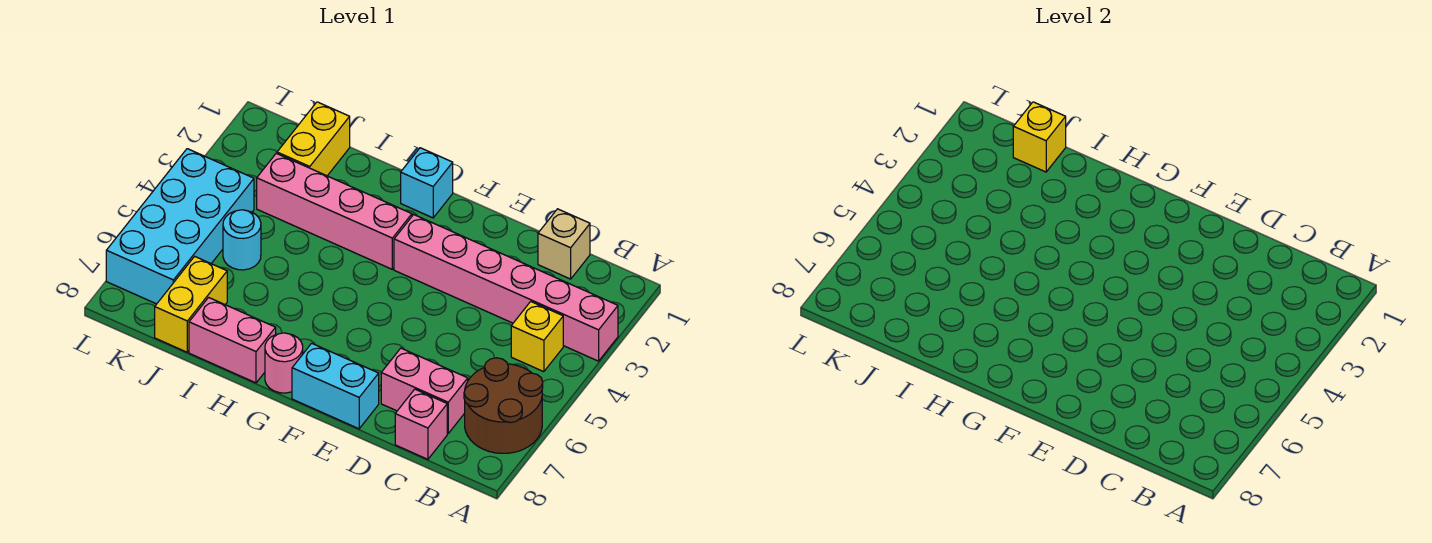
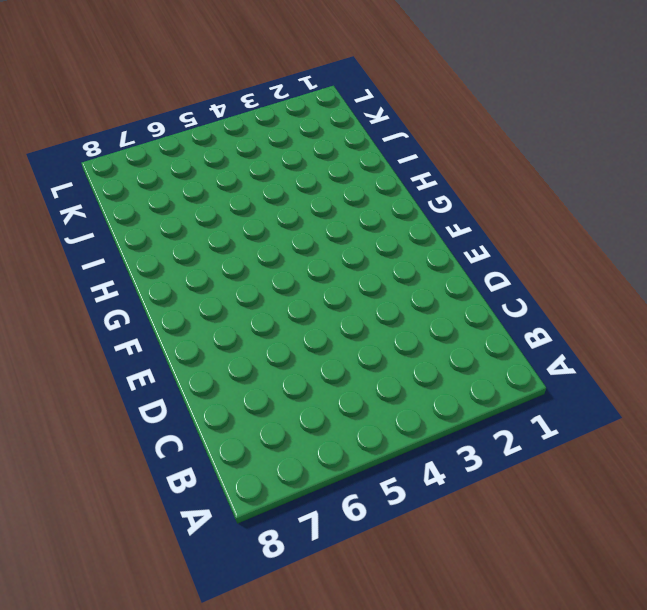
none -> pink brick A3:F3 level 1
none -> brown round brick A6:B7 level 1
none -> yellow brick B4 level 1

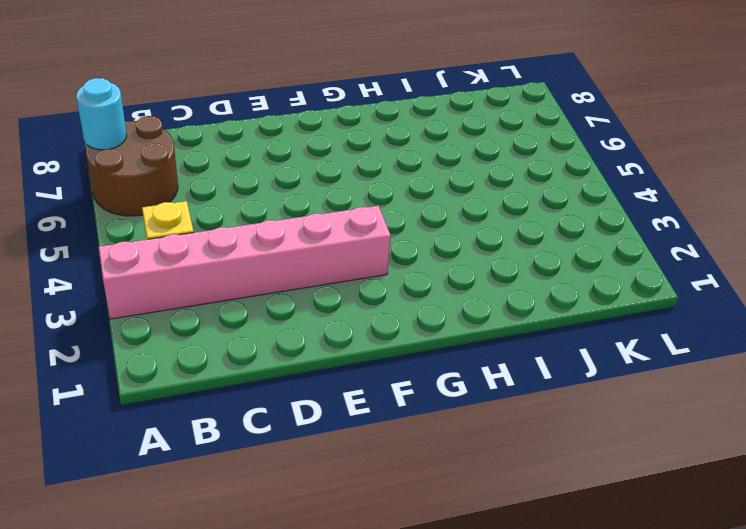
cyan round brick A7 level 2 -> cyan round brick J5 level 1
none -> tan brick C1 level 1
none -> pink brick C7:D7 level 1
none -> pink brick C8 level 1

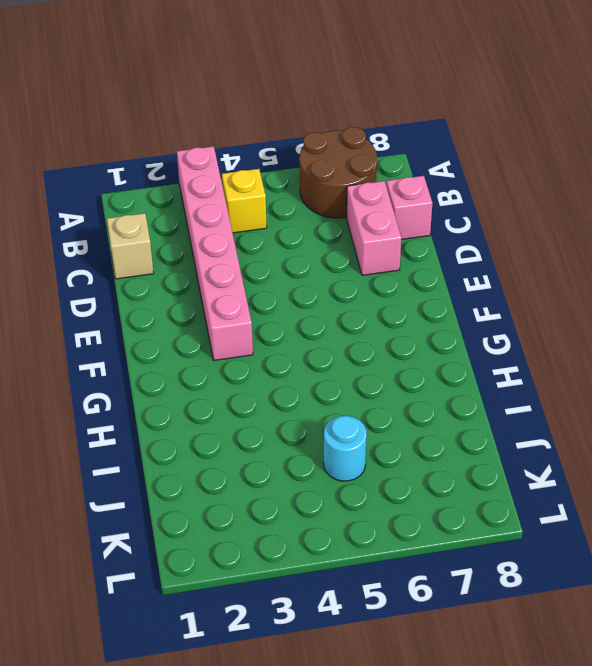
none -> cyan brick E8:F8 level 1
none -> cyan brick G1 level 1
none -> pink brick G3:J3 level 1

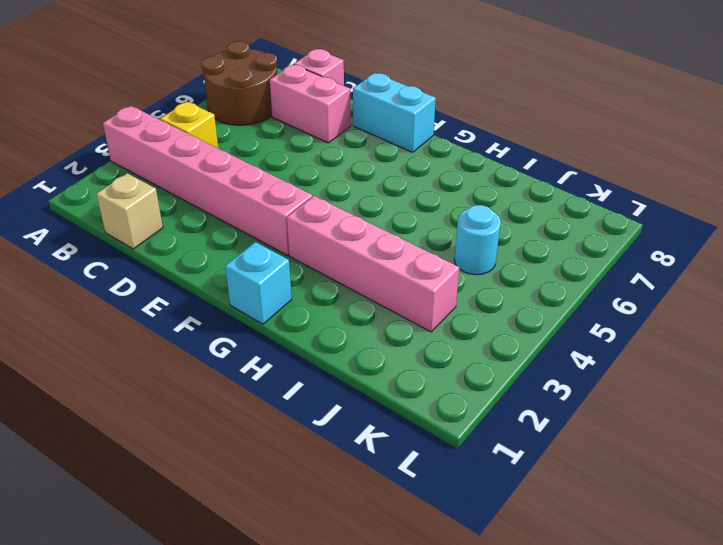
none -> pink round brick G8 level 1
none -> pink brick H8:I8 level 1
none -> yellow brick J1:J2 level 1

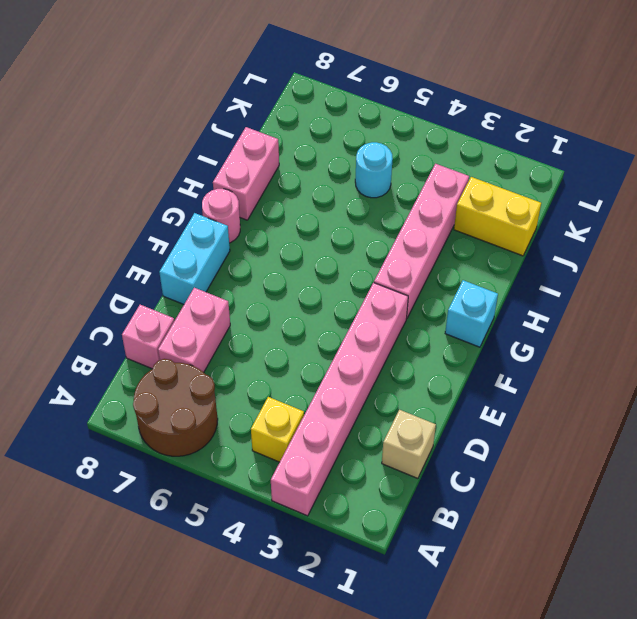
none -> yellow brick J7:J8 level 1
none -> cyan brick K4:L7 level 1
none -> yellow brick J1 level 2

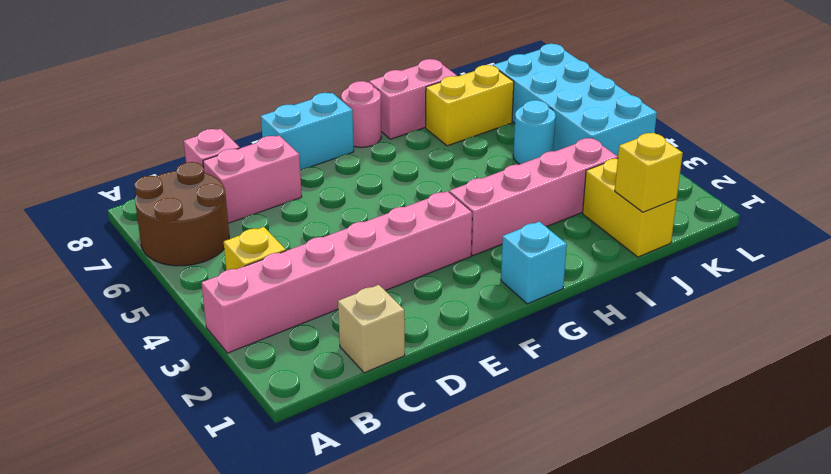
yellow brick I7:J7 level 1 -> yellow brick J7:J8 level 1

